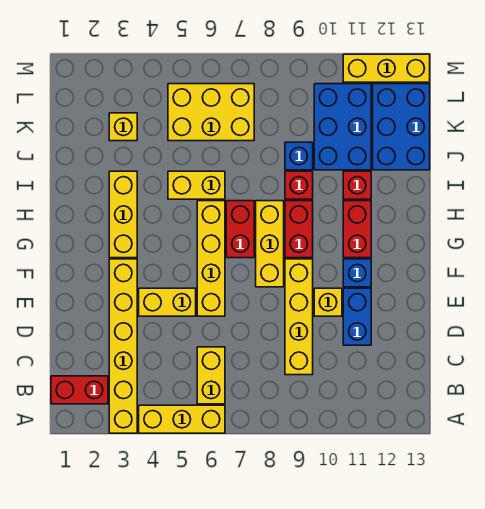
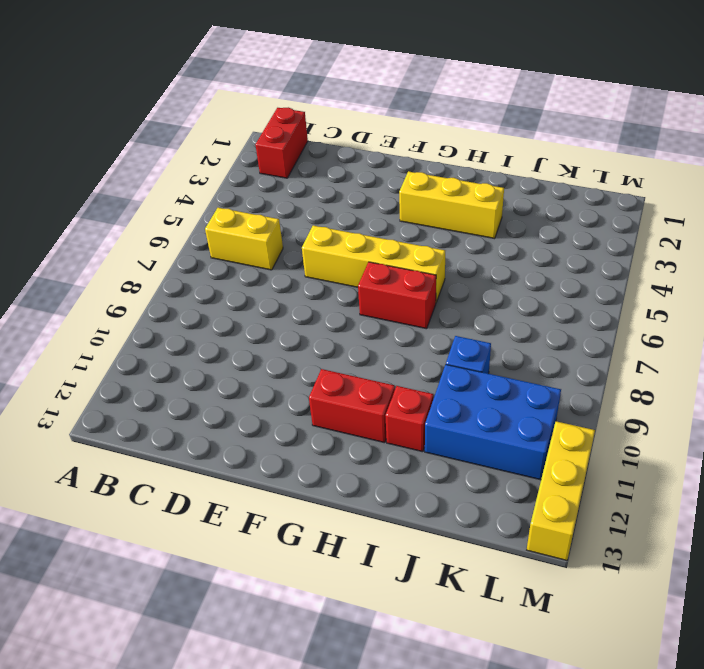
none -> yellow brick A3:F3 level 1
none -> yellow brick A4:A6 level 1
none -> yellow brick C9:F9 level 1

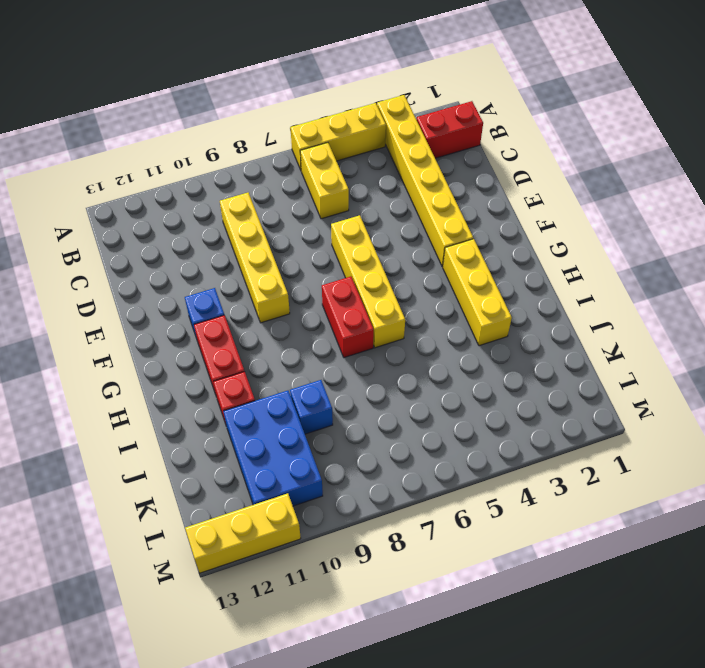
none -> blue brick D11:E11 level 1
none -> yellow brick E4:E5 level 1
none -> yellow brick E10 level 1

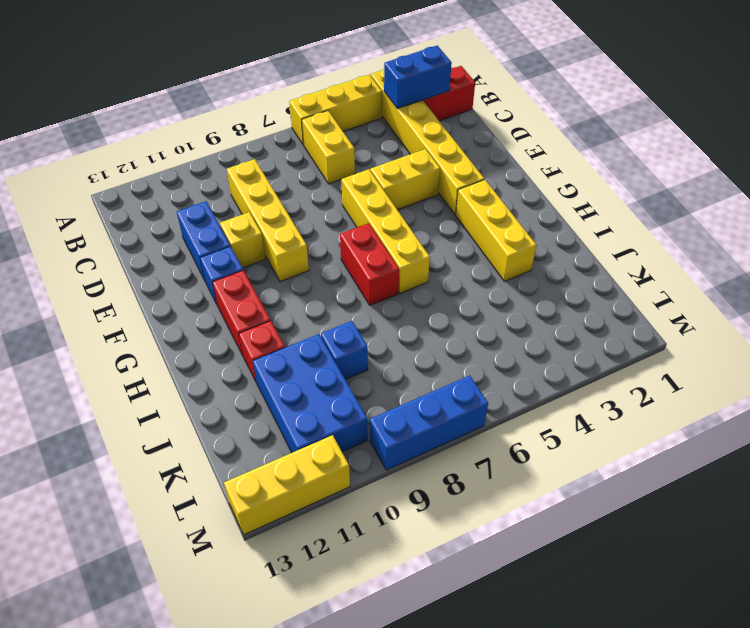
blue brick B2:B3 level 2 -> none
blue brick M7:M9 level 1 -> none
none -> yellow brick F8:H8 level 1
none -> red brick G9:H9 level 1
none -> yellow brick I5:I6 level 1

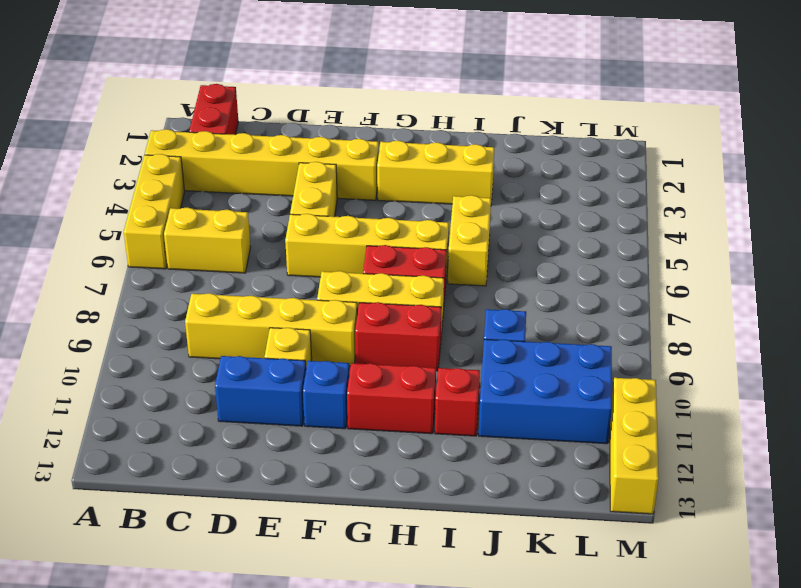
none -> red brick I9 level 1
none -> blue brick J12:L13 level 1
none -> yellow brick K3 level 1

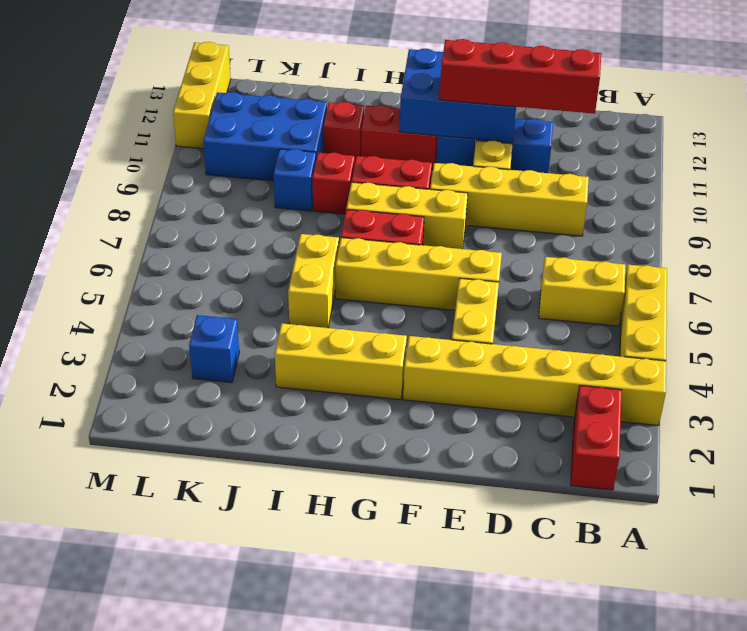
red brick C11:F11 level 3 -> none
blue brick E11:G12 level 2 -> blue brick J12:L13 level 1
blue brick K3 level 1 -> yellow brick K3 level 1
none -> yellow brick K5:L7 level 1

